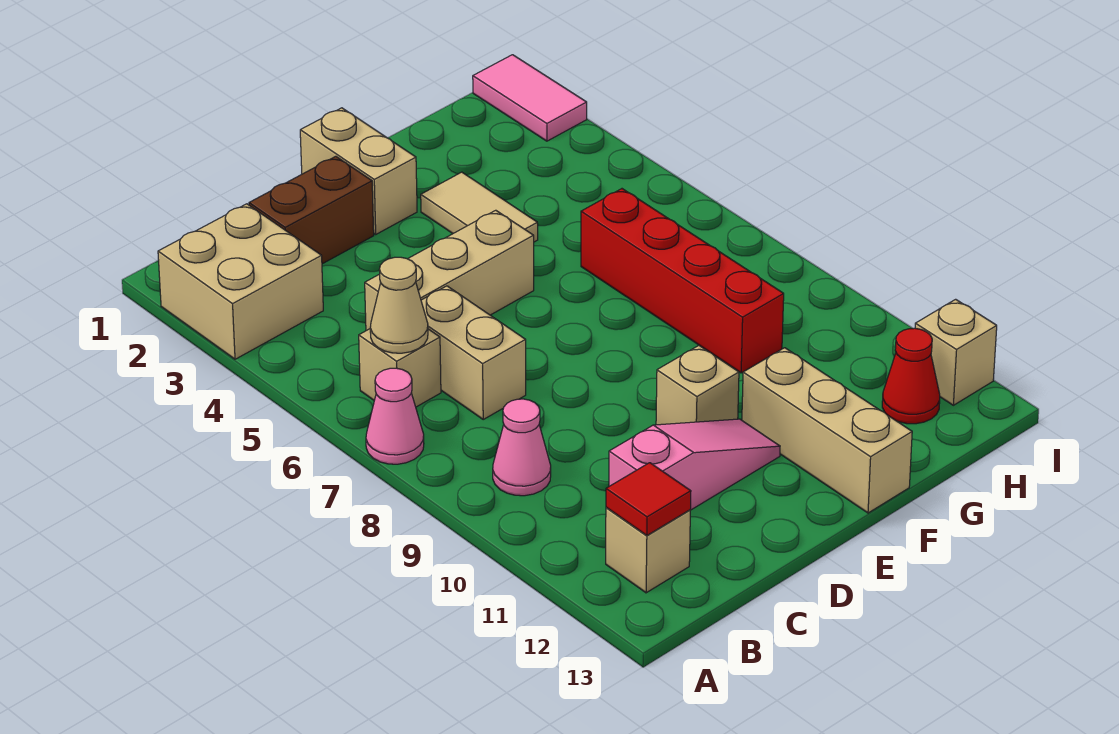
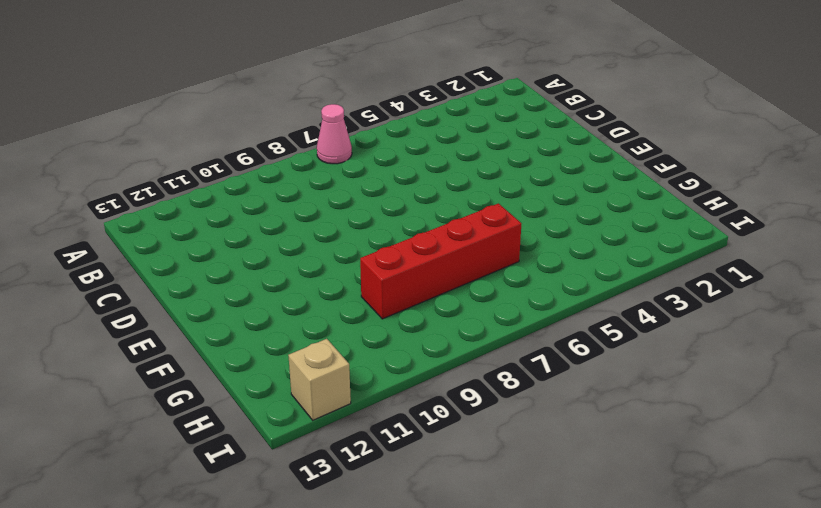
none -> tan brick A2:B3 level 1
none -> tan brick B6 level 1
none -> pink cone B9 level 1

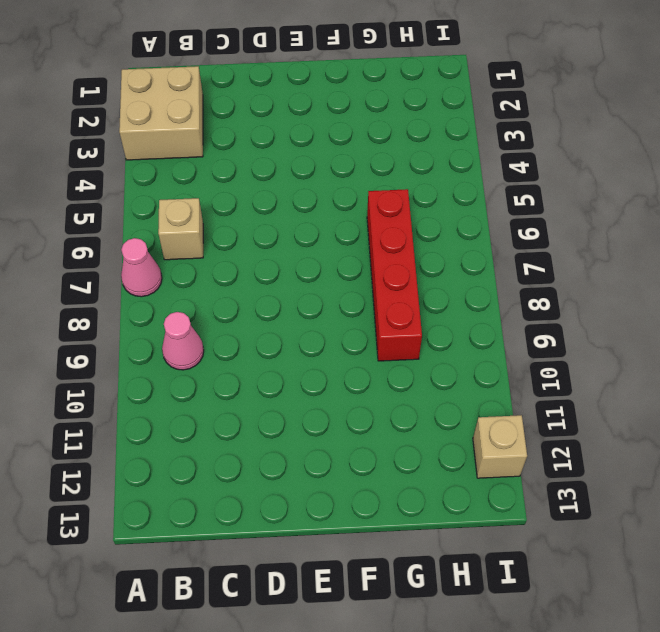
none -> tan brick B12 level 1
none -> brown brick C2:D2 level 1
none -> tan brick C5:E5 level 1

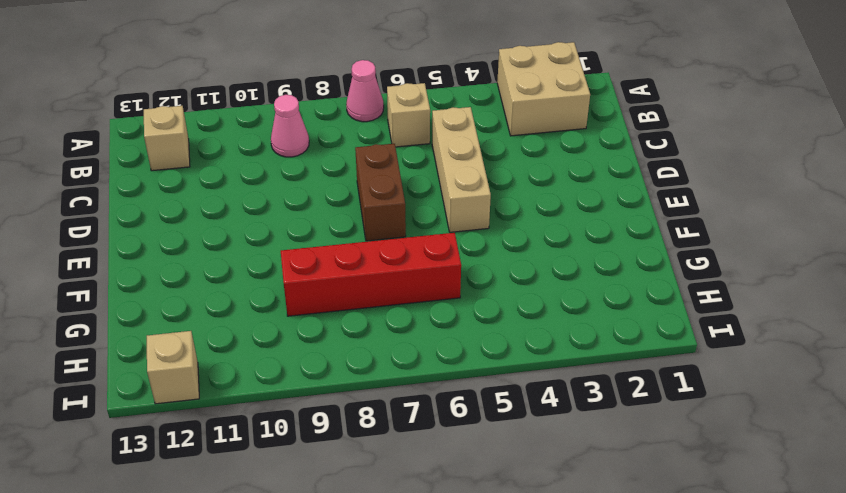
brown brick D7:E7 level 1 -> brown brick C2:D2 level 1
none -> tan brick C6:C7 level 1
none -> pink slope C11:E11 level 1 top C
none -> tan brick E1:E2 level 1

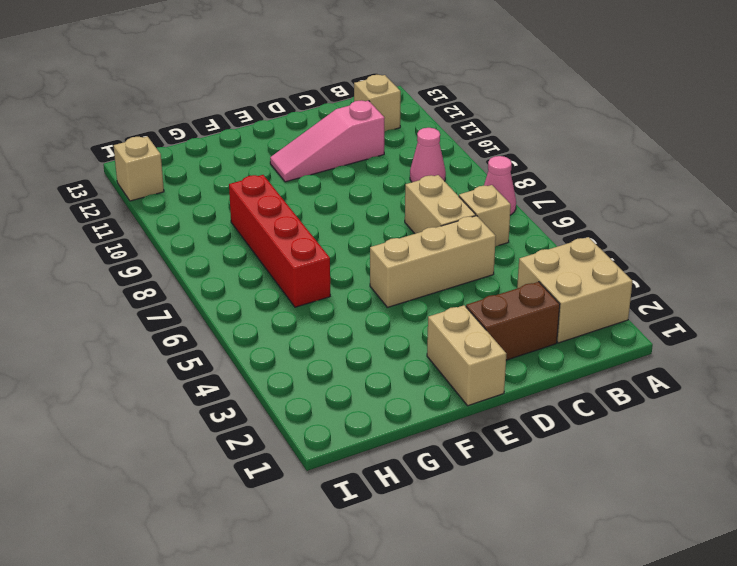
none -> tan brick E10 level 1
none -> tan tile F3:F4 level 1
none -> tan brick F11:F13 level 1

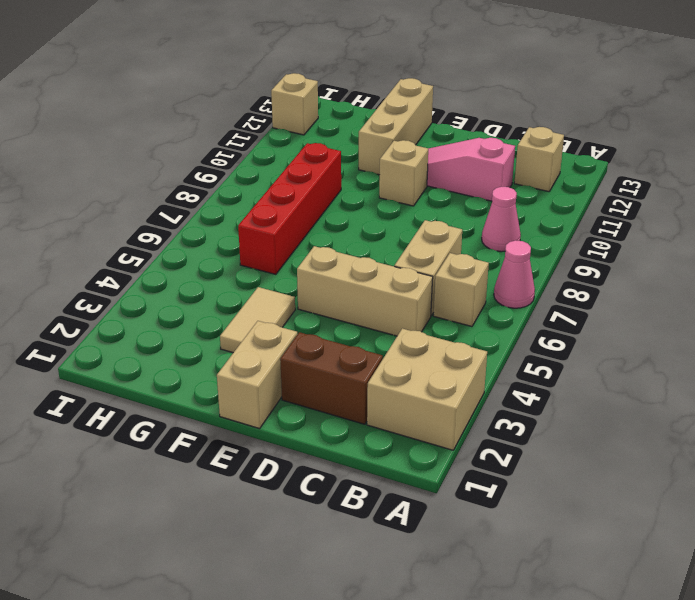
none -> red cone H12 level 1
none -> pink tile I1:I2 level 1
none -> tan cone B6 level 2

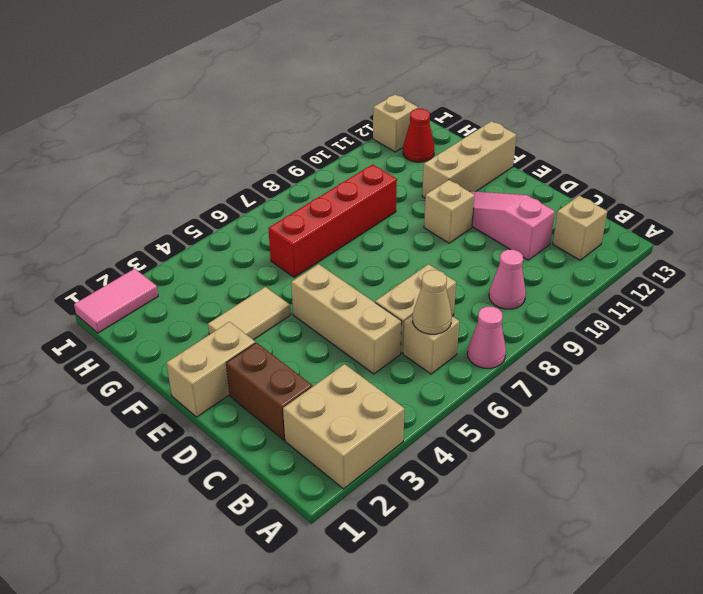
none -> red tile B12 level 2

